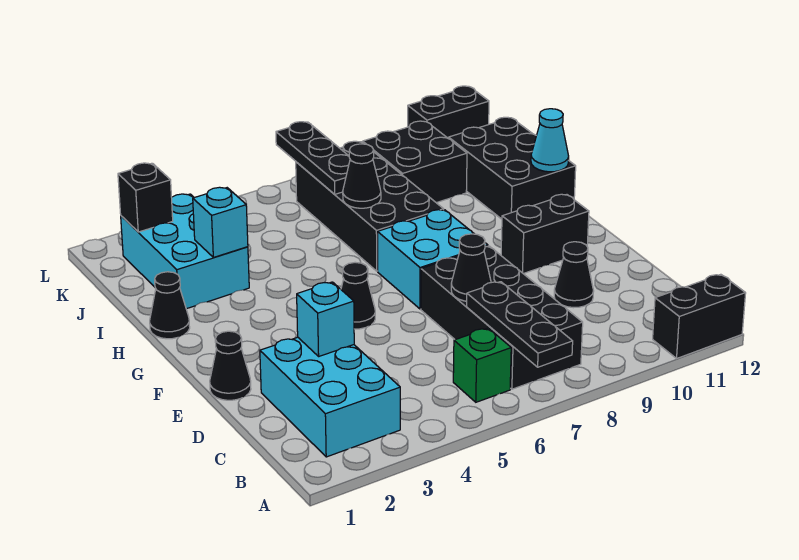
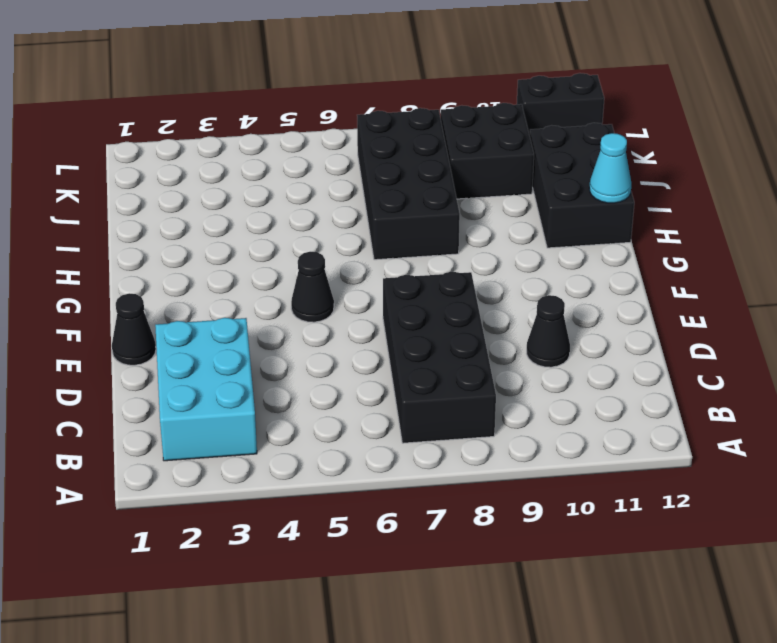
none -> black brick A11:A12 level 1
none -> green brick B6 level 1
none -> cyan brick F7:G8 level 1

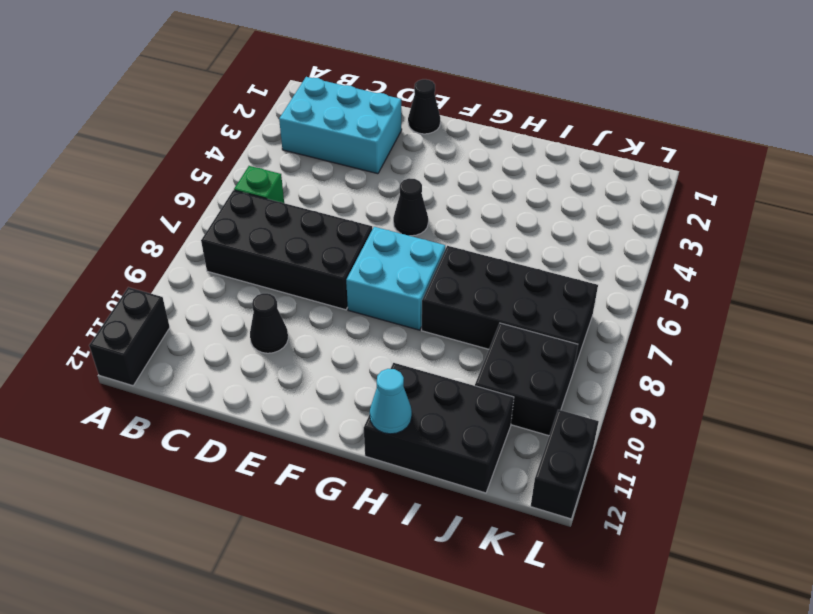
none -> black brick F10:F11 level 1
none -> black cone H1 level 1
none -> cyan brick I2:K3 level 1

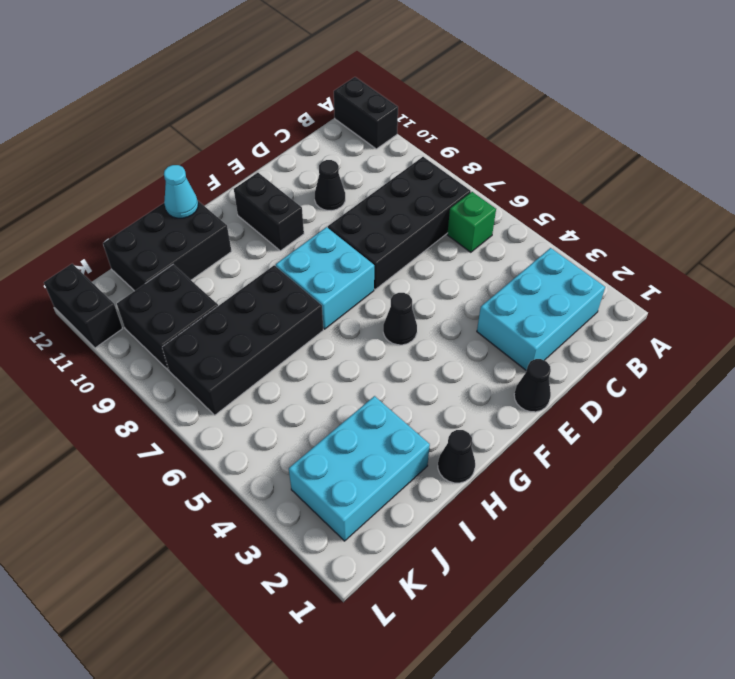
none -> black plate A7:C7 level 2
none -> cyan brick D3 level 2
none -> black cone D7 level 2

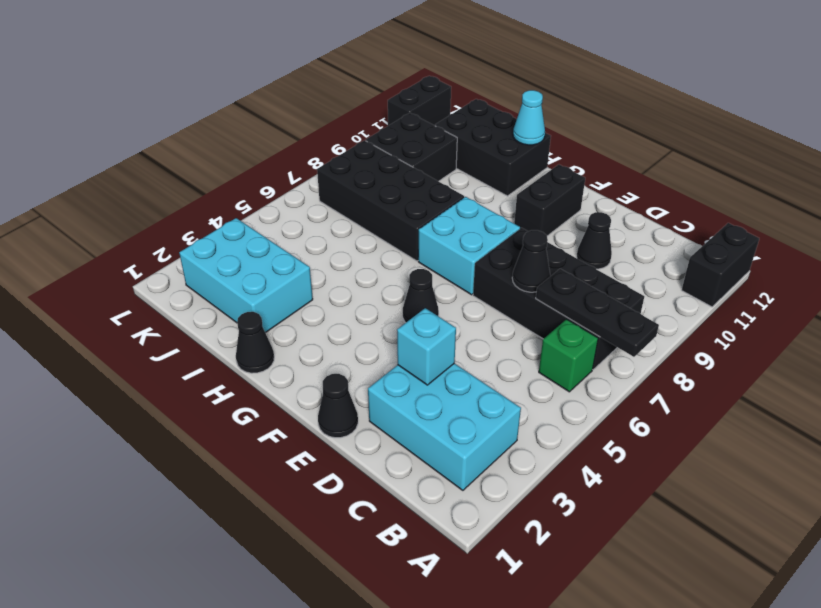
none -> cyan brick I3 level 2
none -> black cone I7 level 2
none -> black plate J7:L7 level 2

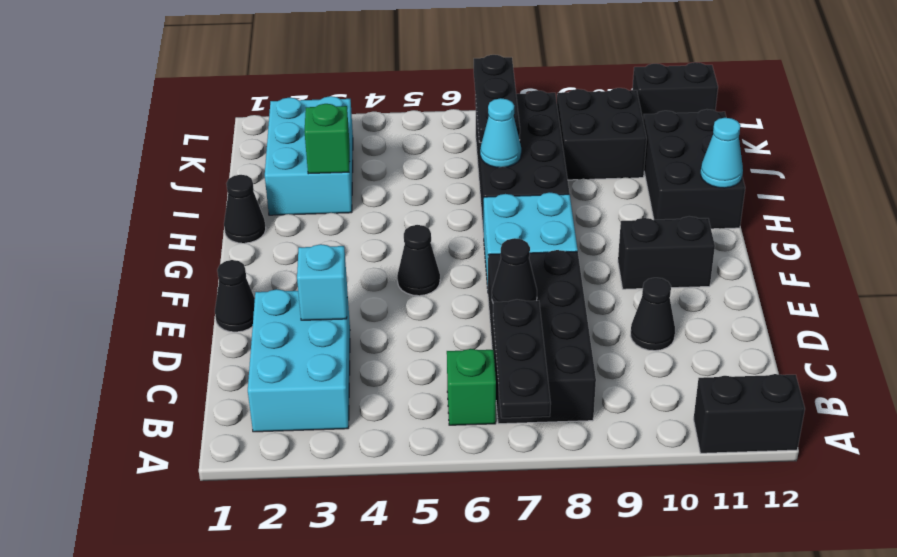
green brick I3 level 2 -> cyan brick I3 level 2
cyan cone I7 level 2 -> black cone I7 level 2
none -> black brick K2 level 2

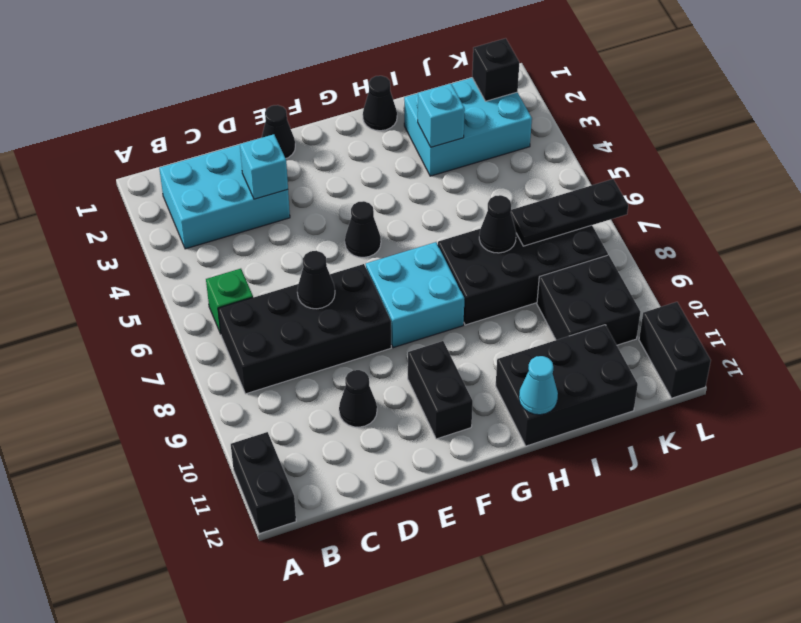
none -> black plate A7:C7 level 2

